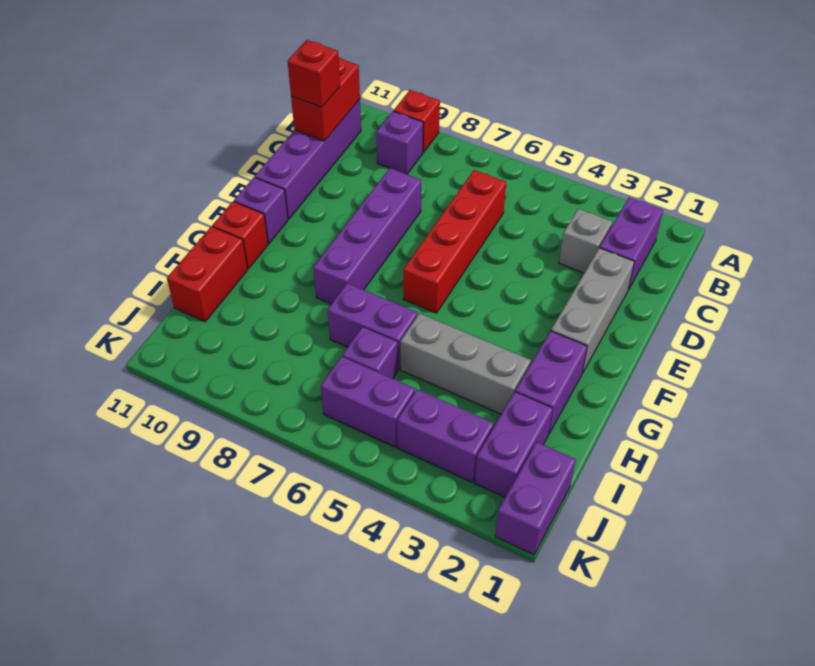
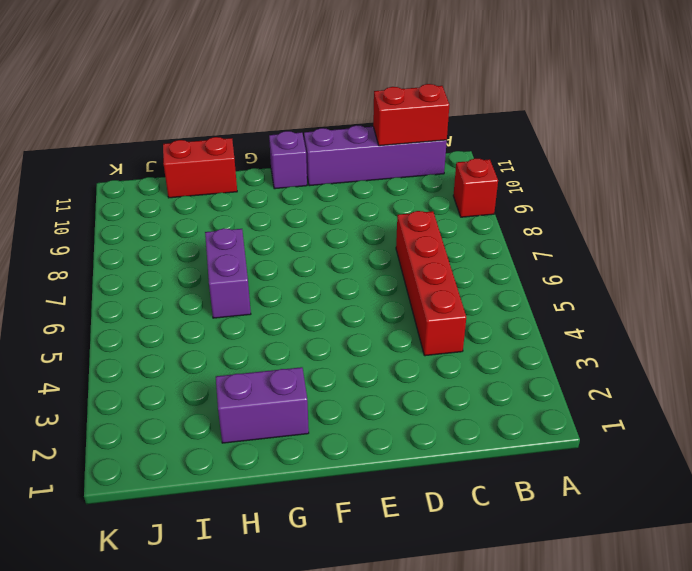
red brick C4:C7 level 1 -> red brick C6:F6 level 1
none -> purple brick B2:C2 level 1
none -> purple brick B9 level 1
none -> grey brick C3 level 1

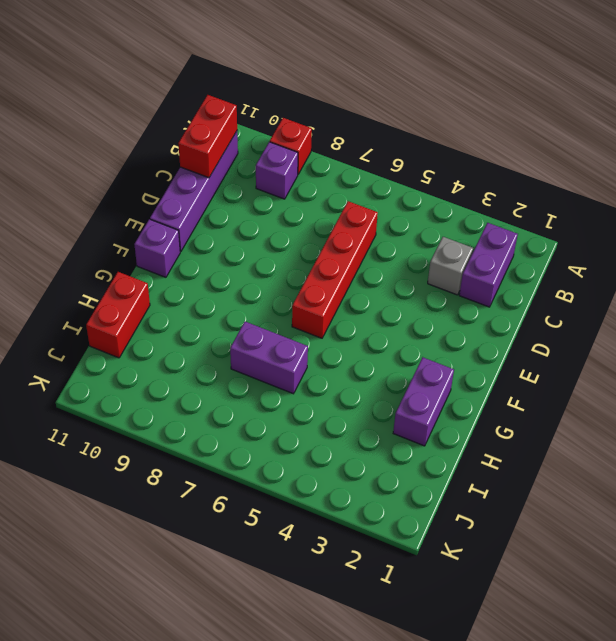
none -> grey brick D2:F2 level 1
none -> purple brick D8:G8 level 1
none -> red brick G11 level 1

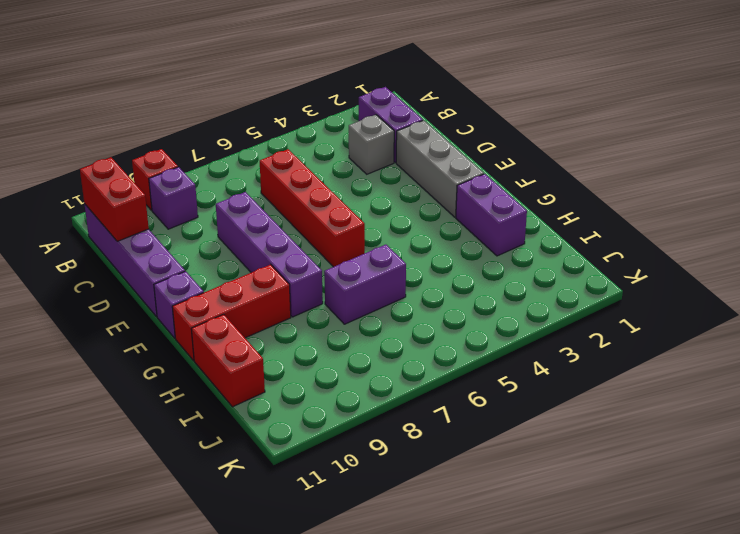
red brick G9:G11 level 1 -> red brick G11 level 1
none -> grey brick H3:H5 level 1
none -> purple brick I2:J2 level 1
none -> purple brick I6 level 1

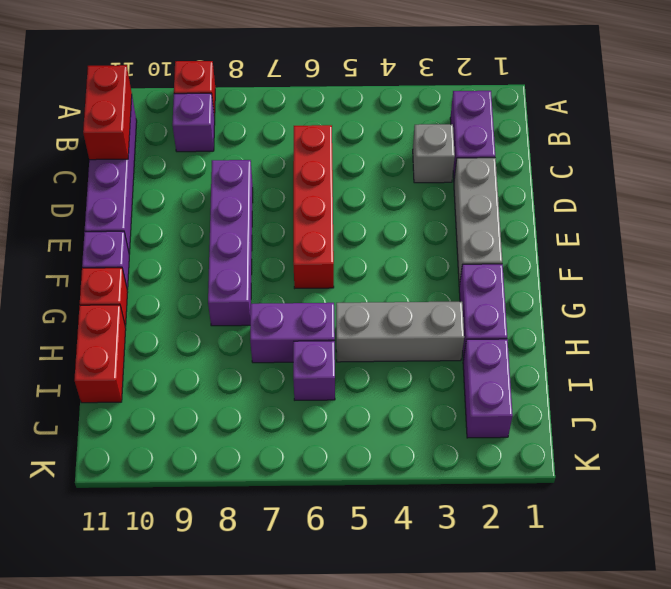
none -> purple brick J1:K1 level 1
none -> purple brick J3:J4 level 1
none -> purple brick J5:J6 level 1

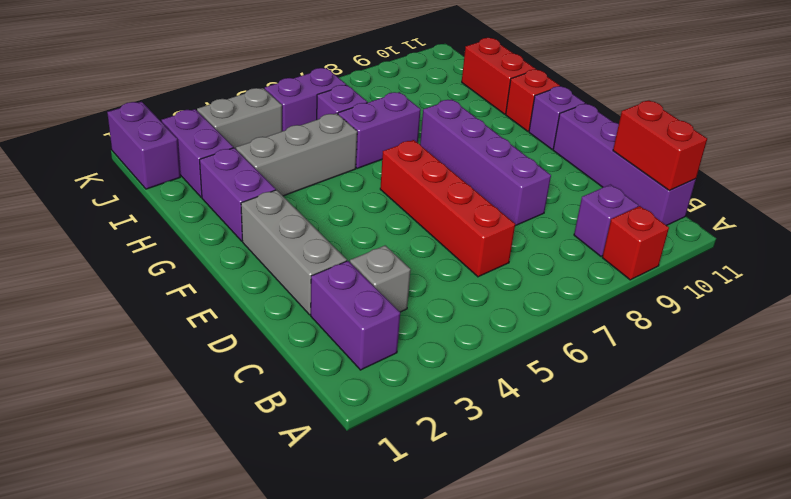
grey brick J3:J4 level 1 -> purple brick J3:J4 level 1
none -> red brick C11 level 3

